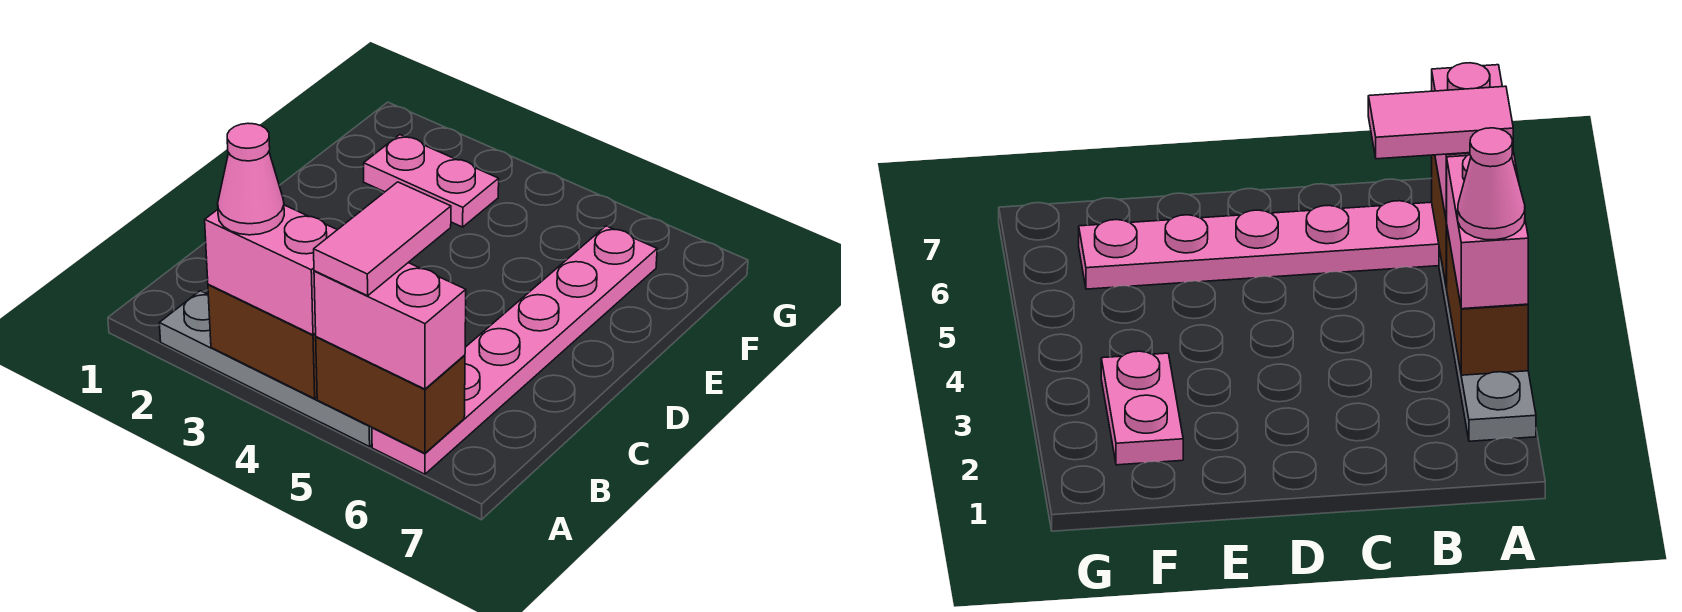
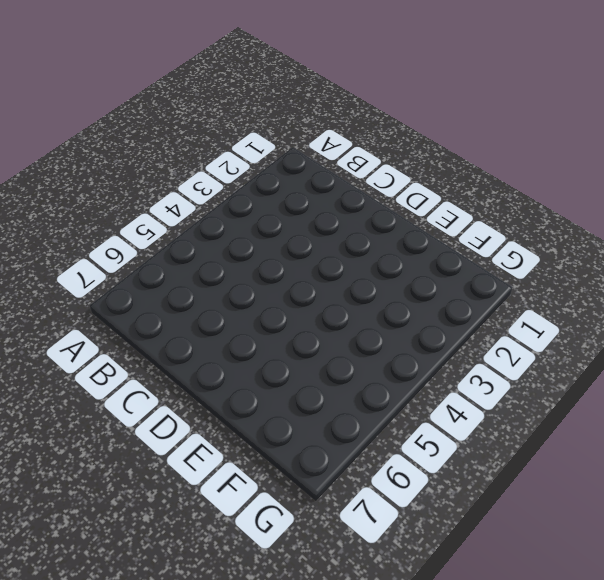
none -> grey plate A2:A5 level 1
none -> pink plate A6:F6 level 1

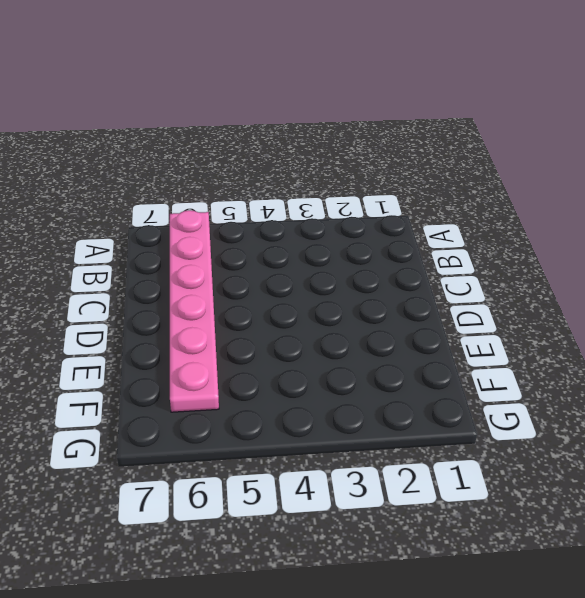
none -> grey plate A2:A5 level 1
none -> pink plate F2:F3 level 1

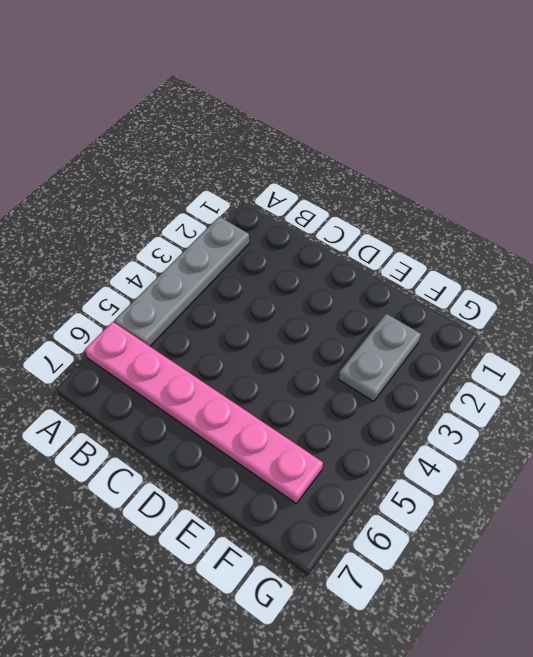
grey plate F2:F3 level 1 -> pink plate F2:F3 level 1
none -> brown brick A3:A4 level 2
none -> brown brick A5:A6 level 2

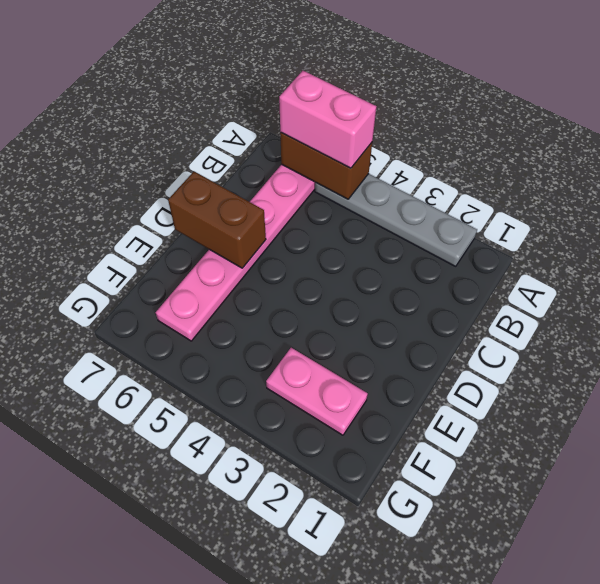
brown brick D6:D7 level 2 -> brown brick A3:A4 level 2
none -> pink brick A3:A4 level 3
none -> pink cone A3 level 4

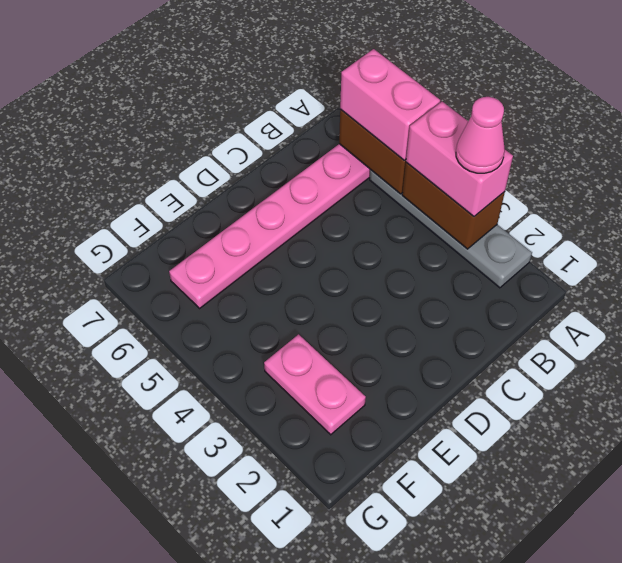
none -> pink tile A5:B5 level 4

